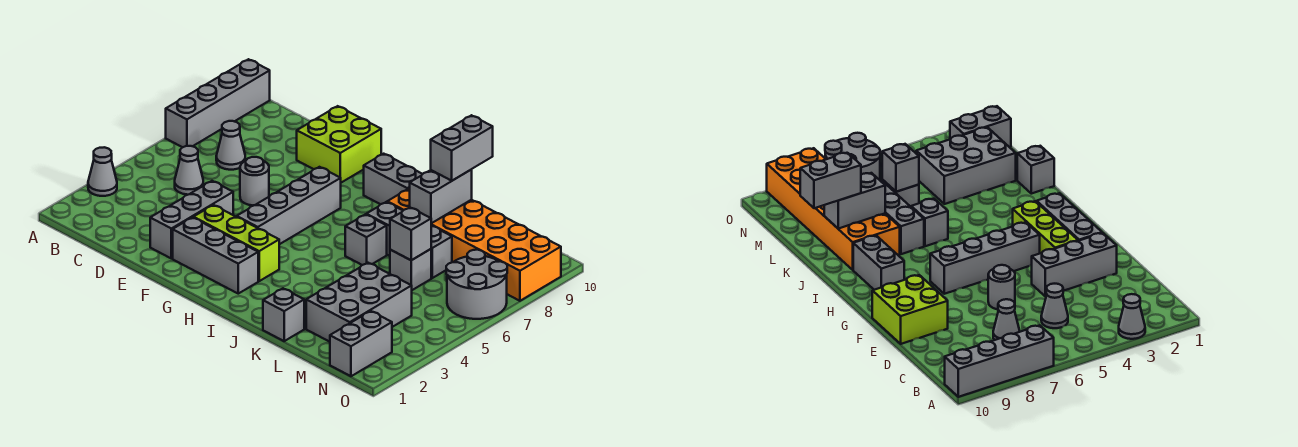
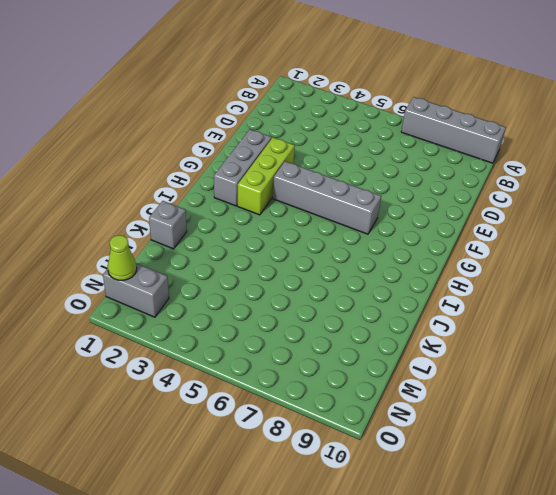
lime cone N1 level 2 -> none
none -> grey cone A3 level 1
none -> grey cone C5 level 1
none -> grey cone C7 level 1

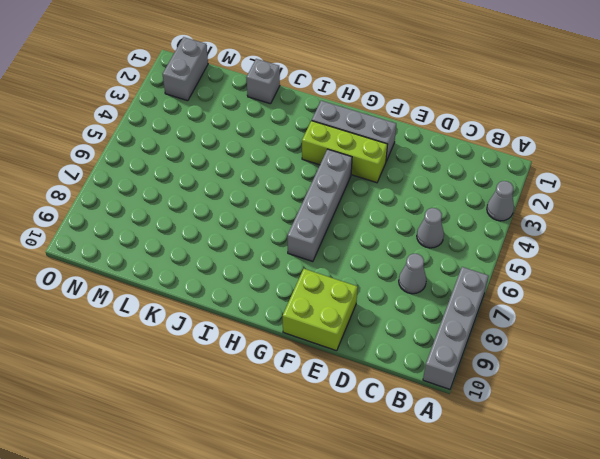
none -> grey brick E2:E4 level 1
none -> grey round brick E6 level 1
none -> grey brick H9:I9 level 1

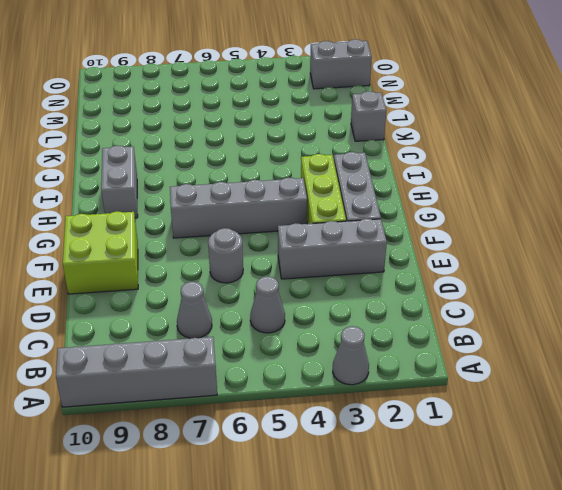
none -> grey brick J6 level 1
none -> grey brick J7:L7 level 1
none -> orange brick J8:O9 level 1

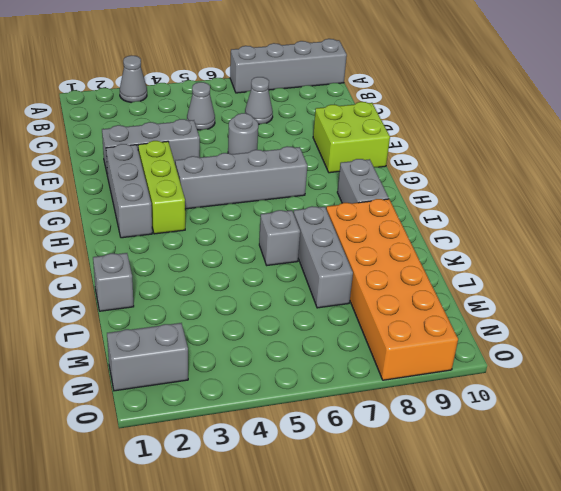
none -> grey brick L2:M4 level 1
none -> grey brick L6 level 1
none -> grey round brick N6:O7 level 1

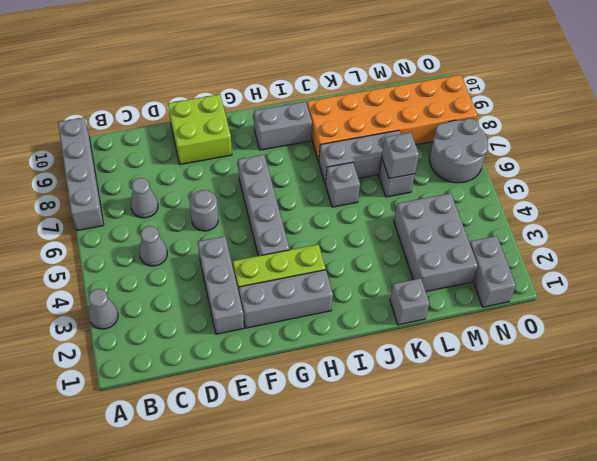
none -> grey brick K8:K9 level 2
none -> grey brick K9:K10 level 3

